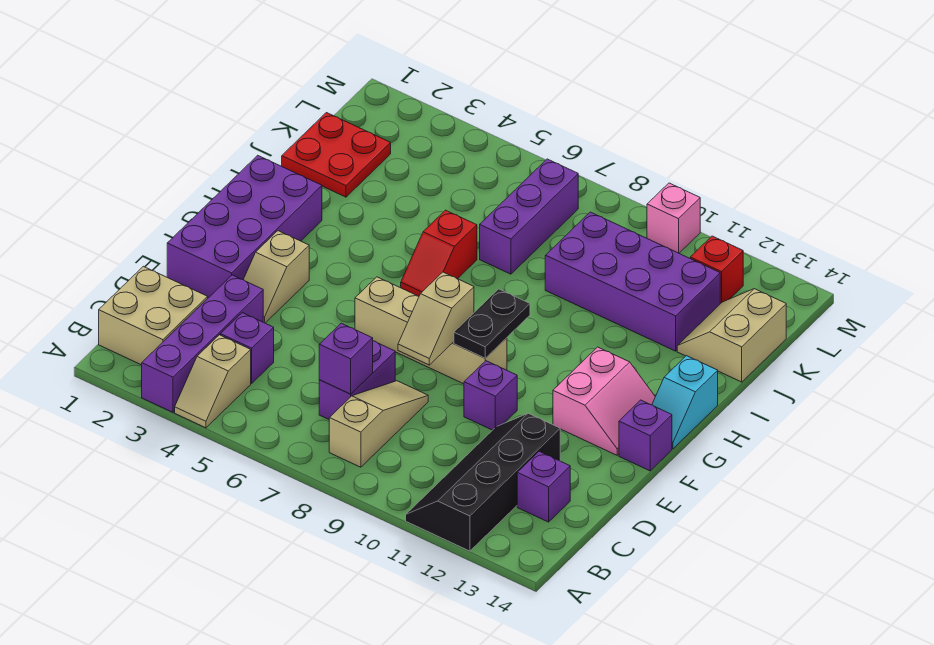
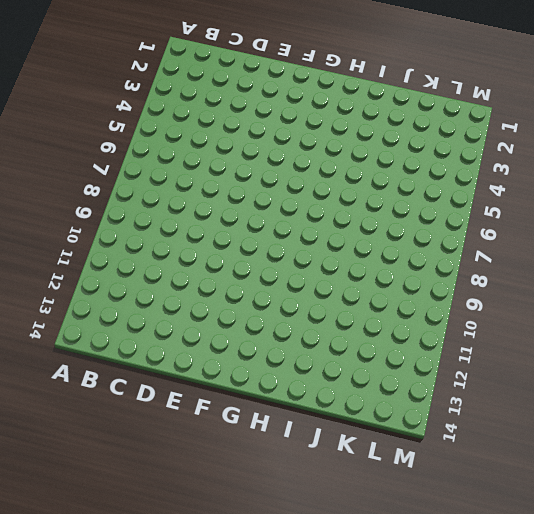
none -> purple brick A3:D3 level 1
none -> tan slope A4:B4 level 1 top B
none -> black slope A11:D12 level 1 top 12

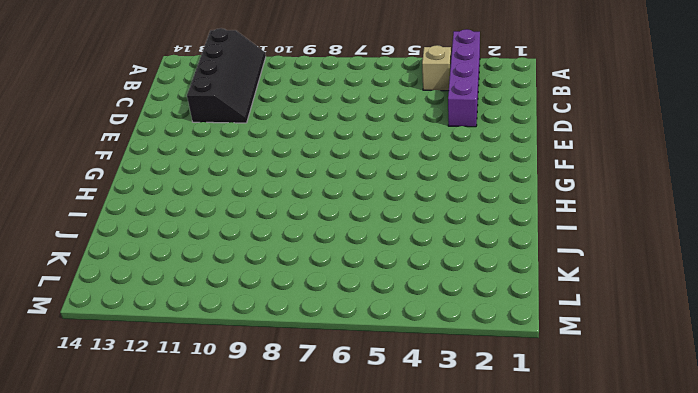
none -> tan brick B1:C2 level 1
none -> tan slope B8:D8 level 1 top B
none -> purple brick C4 level 1

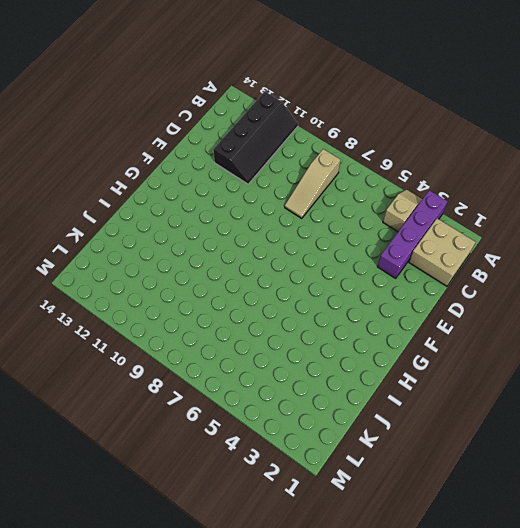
none -> purple brick C4 level 1
none -> purple brick C7:D7 level 1
none -> purple brick C13 level 1

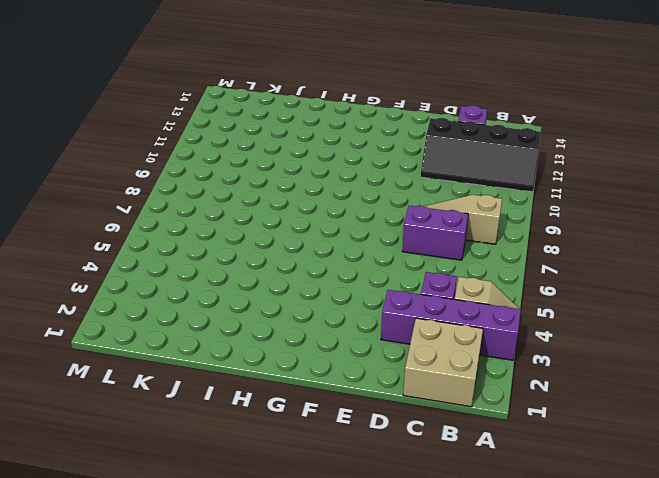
none -> purple brick E1:H2 level 1
none -> tan slope E3:F3 level 1 top F
none -> purple brick E10 level 1

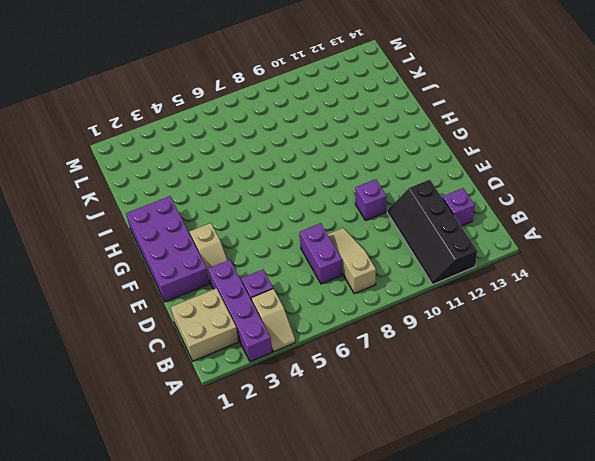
none -> tan brick F6:F9 level 1
none -> pink slope F12:G13 level 1 top 12
none -> purple brick F14 level 1

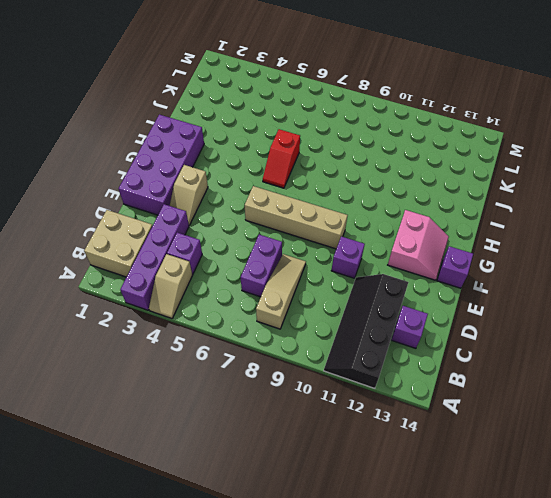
none -> cyan slope G14:H14 level 1 top H
none -> red plate J1:K2 level 1
none -> purple brick J7:L7 level 1

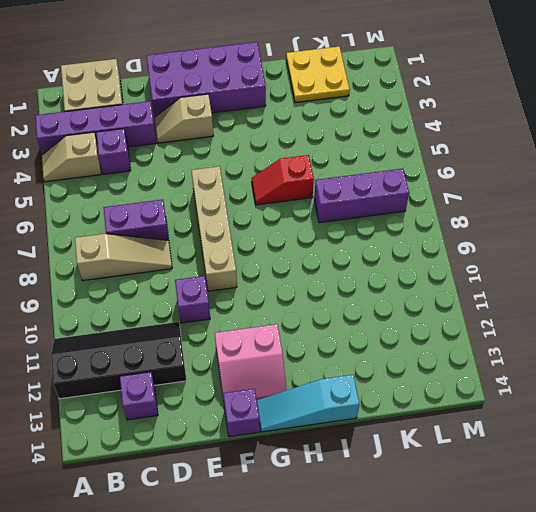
cyan slope G14:I14 level 1 top I -> cyan slope G14:H14 level 1 top H
yellow plate J1:K2 level 1 -> red plate J1:K2 level 1
none -> purple brick J9:K12 level 1
none -> tan slope J13:K14 level 1 top 14
none -> red brick L12 level 1

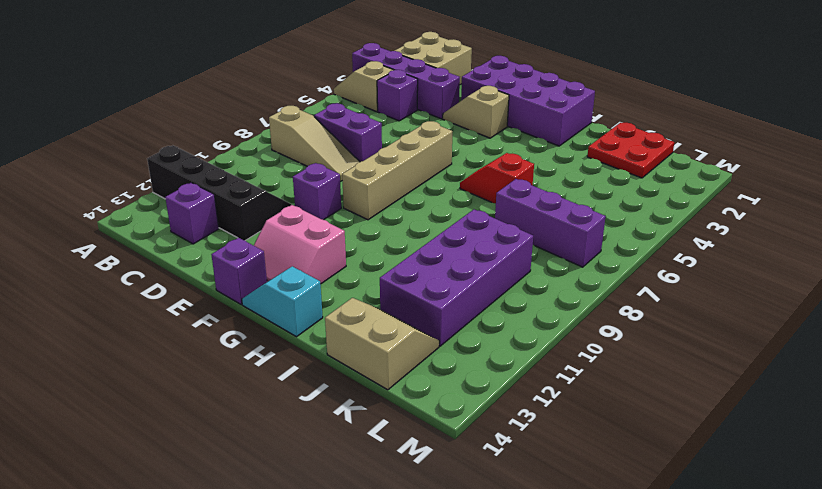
none -> red brick L12 level 1
none -> pink brick M10 level 1
none -> purple brick C7 level 2

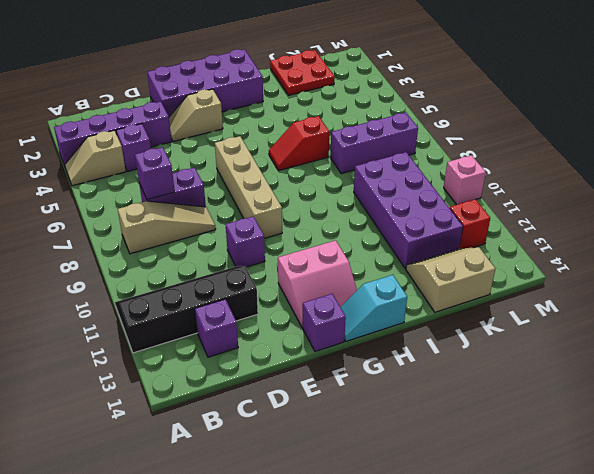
none -> tan brick B1:C2 level 1
none -> tan slope E8:F8 level 2 top F
none -> black plate F9:G9 level 2

